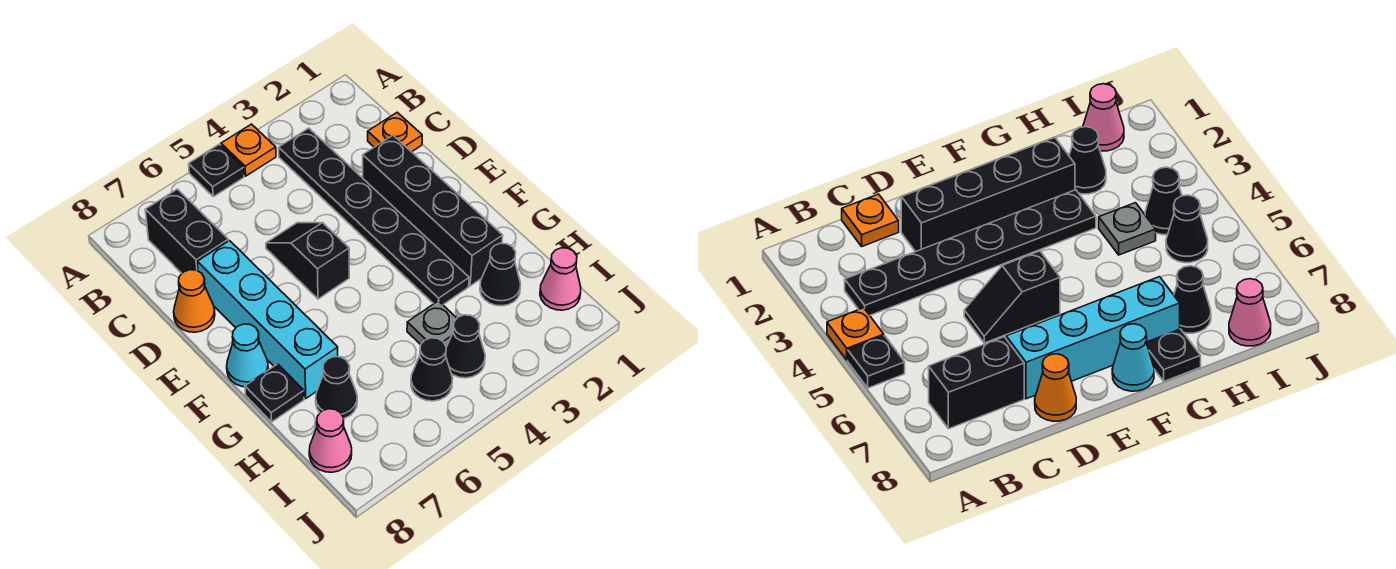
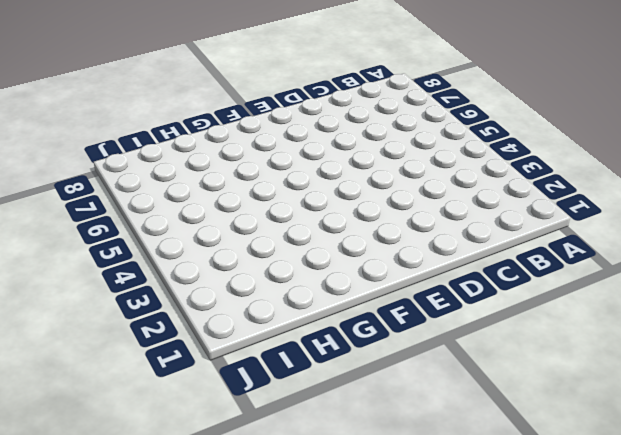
none -> orange plate A4 level 1
none -> black plate A5 level 1
none -> black plate B3:G3 level 1

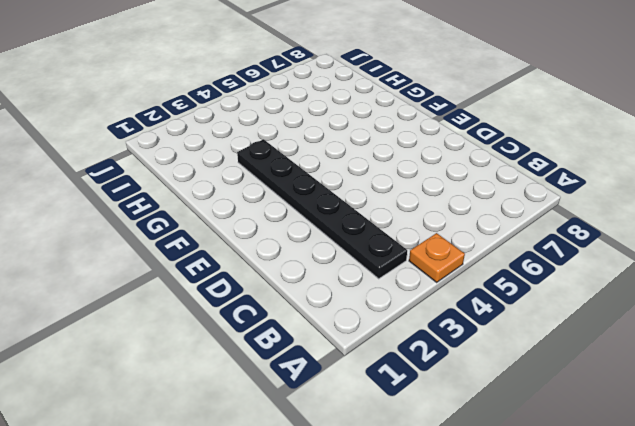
none -> black plate A5 level 1
none -> black brick B7:C7 level 1
none -> orange plate C1 level 1

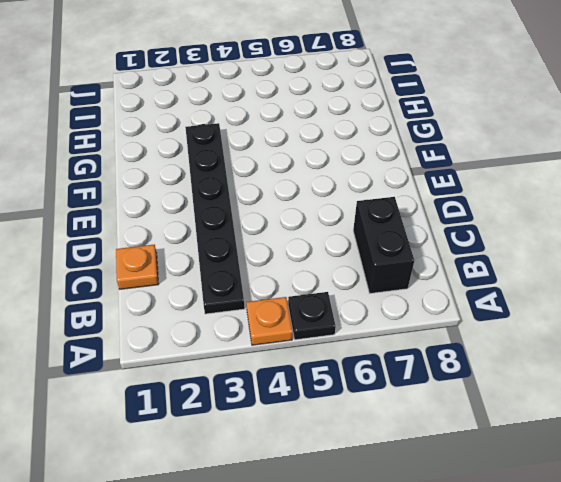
none -> black brick D2:G2 level 1
none -> black slope D5:E5 level 1 top E
none -> cyan brick D7:G7 level 1

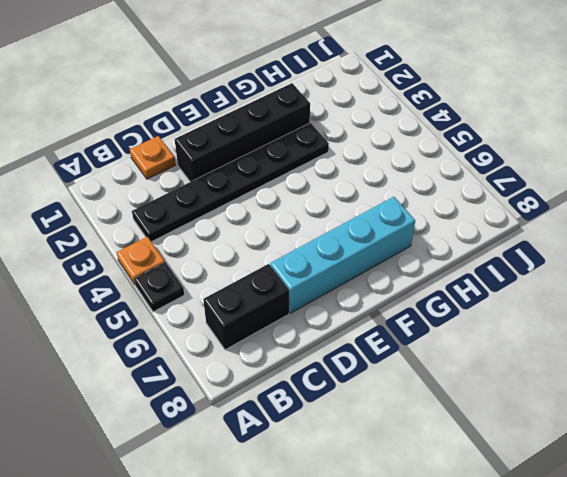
none -> black slope D5:E5 level 1 top E
none -> orange cone D8 level 1
none -> cyan cone F8 level 1

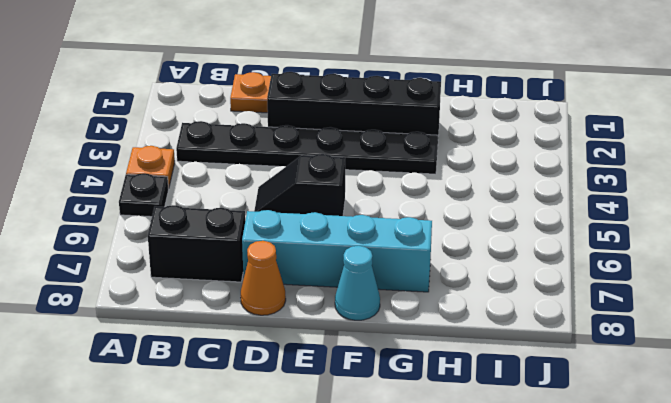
none -> black plate G8 level 1
none -> black cone H2 level 1
none -> grey plate H4 level 1

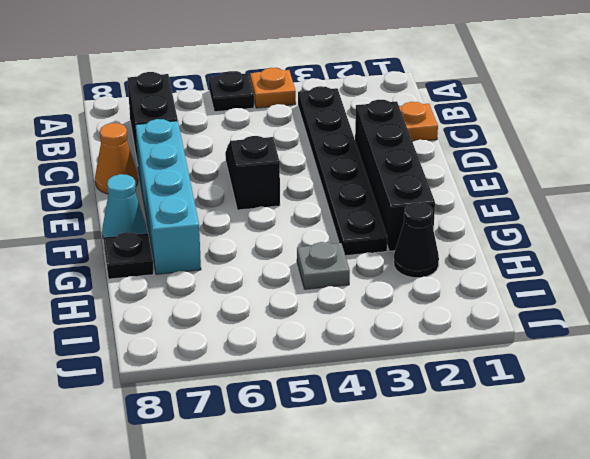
none -> black cone H7 level 1
none -> pink cone I1 level 1
none -> black cone I4 level 1

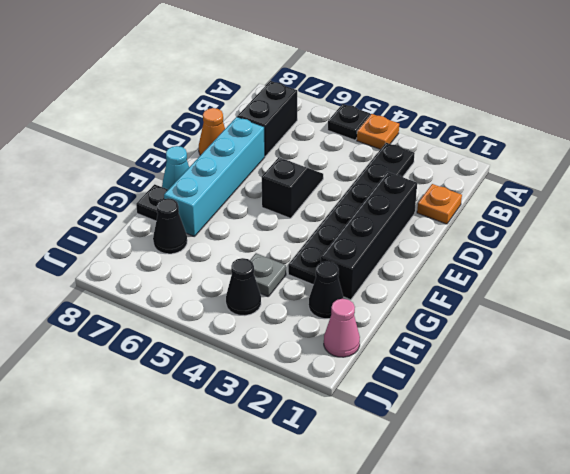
none -> black cone I5 level 1
none -> pink cone I8 level 1

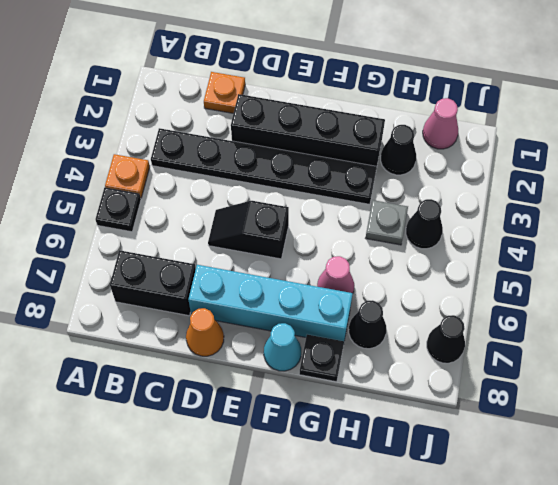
pink cone G6 level 1 -> pink cone I8 level 1
black cone J7 level 1 -> black cone I5 level 1

